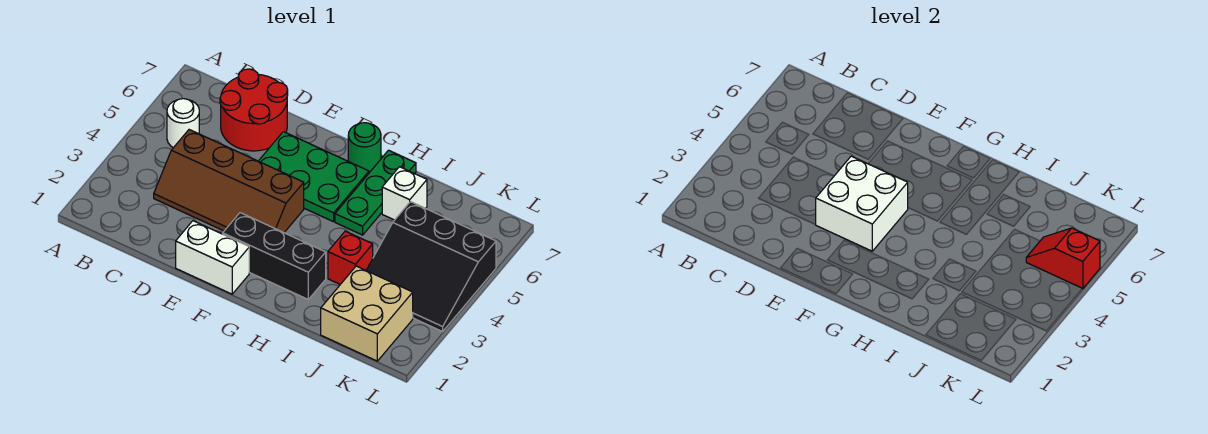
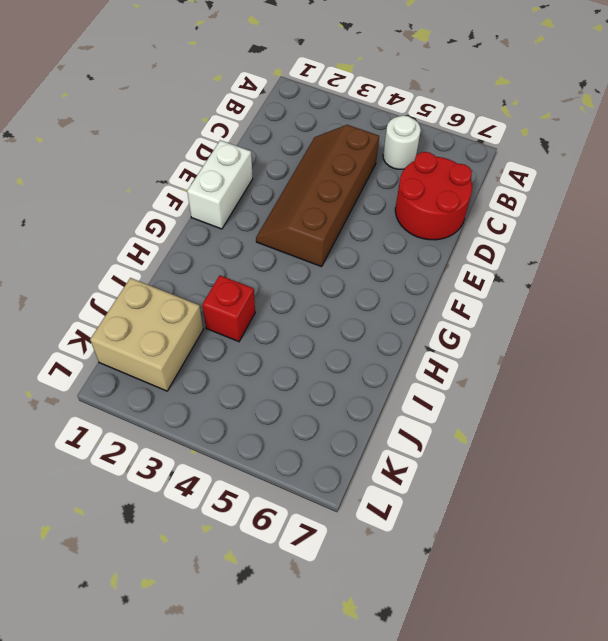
none -> green plate E5:G6 level 1
none -> black brick F2:H2 level 1
none -> green round brick G7 level 1

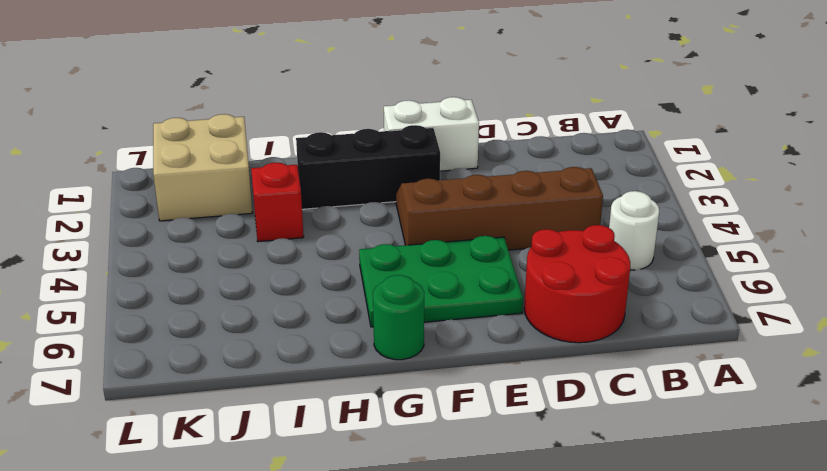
none -> green plate H5:H7 level 1
none -> white brick I6 level 1
none -> black slope J3:L5 level 1 top 5

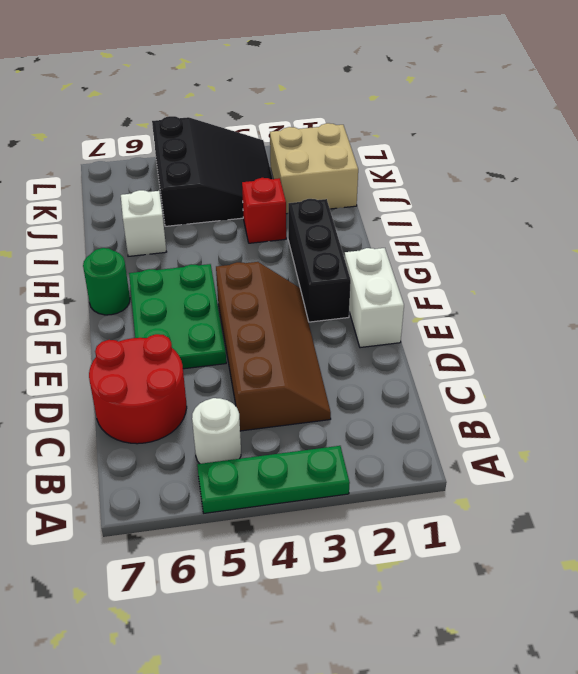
green plate A3:A5 level 1 -> green plate H5:H7 level 1
none -> white brick E3:F4 level 2
none -> red slope K5:L5 level 2 top L

